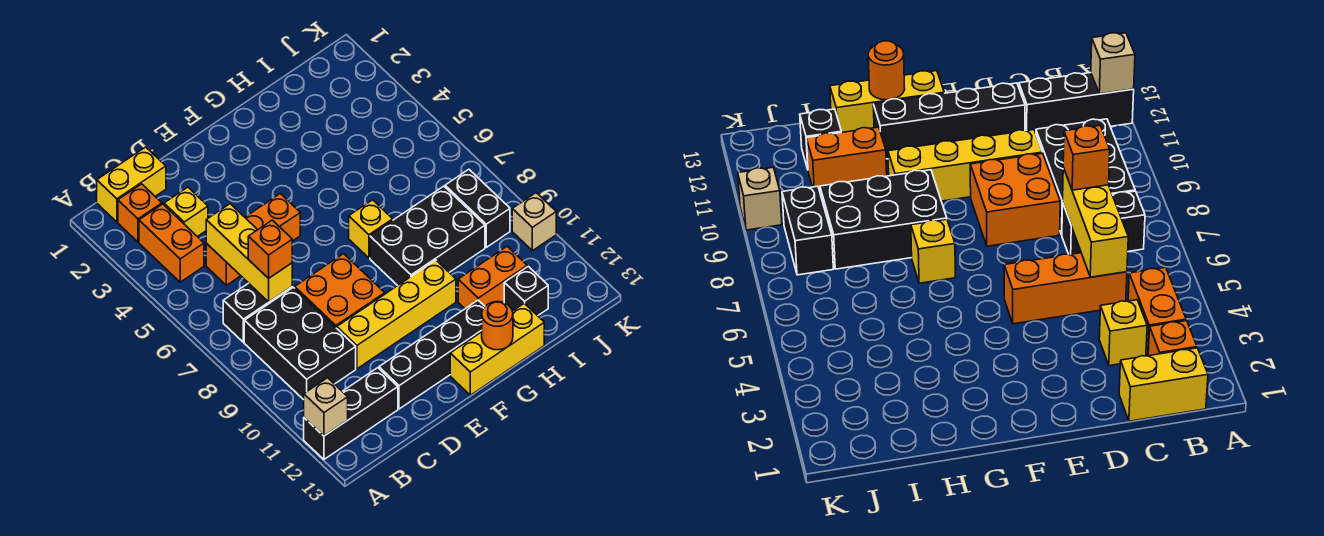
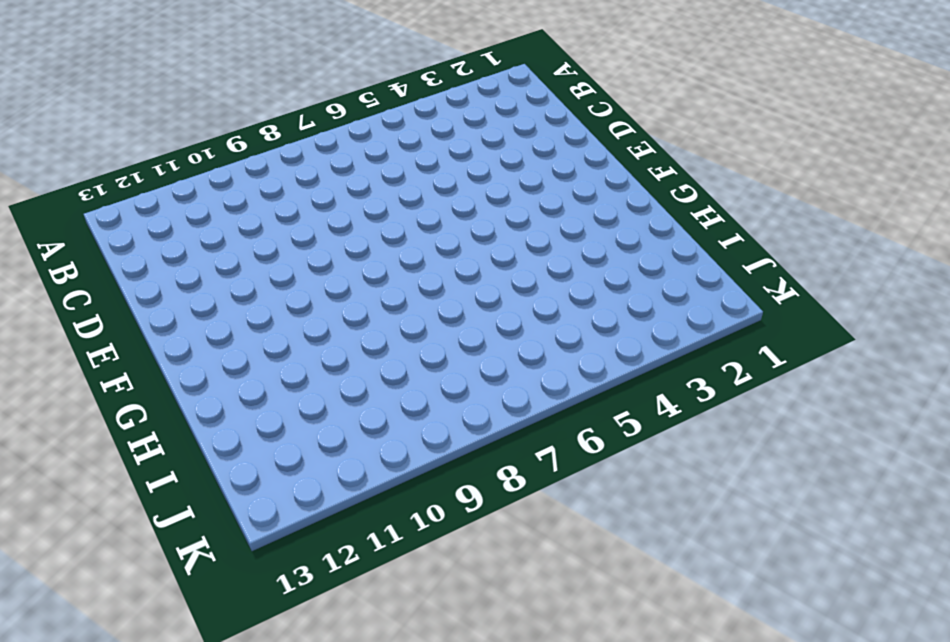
none -> black brick A12:C12 level 1
none -> yellow brick B1:C1 level 1
none -> orange brick B2 level 1

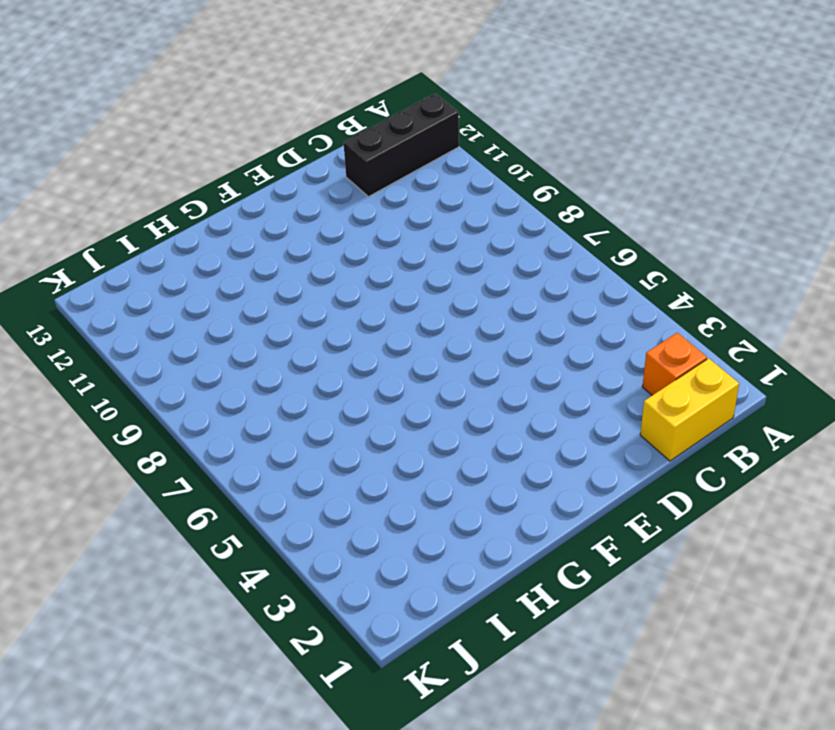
none -> orange brick B3:B4 level 1
none -> black brick B7:C7 level 1
none -> black brick B8:C10 level 1

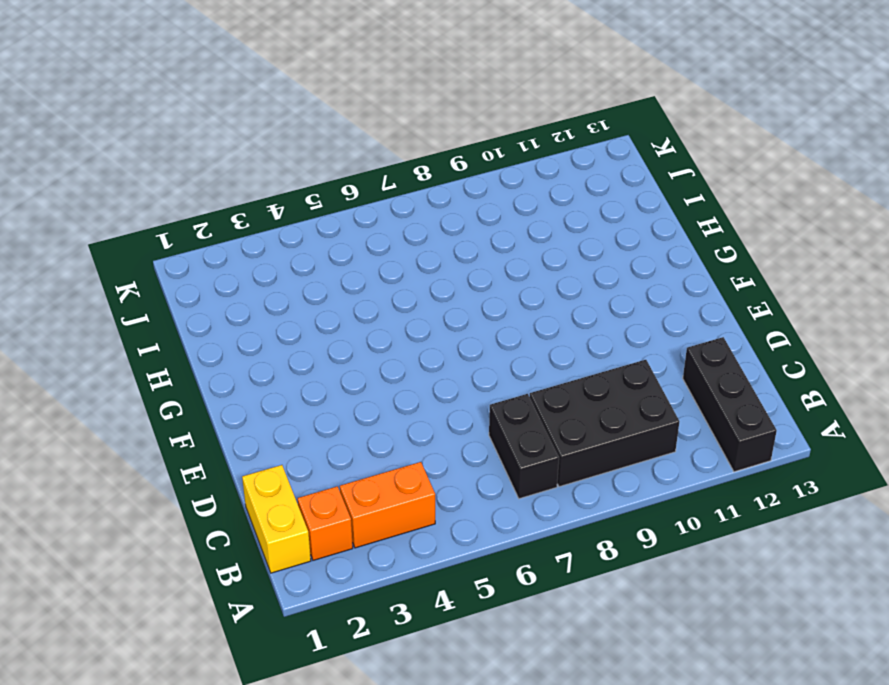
none -> yellow brick C3 level 1
none -> orange brick C5:E5 level 1
none -> orange brick D8:E9 level 1

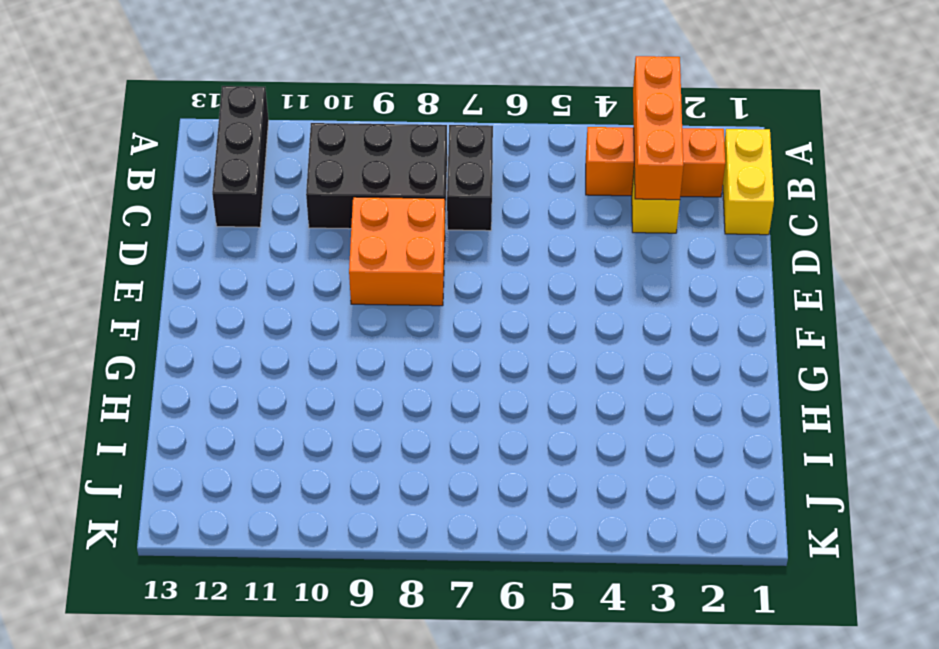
orange brick A3:C3 level 2 -> orange brick C5:E5 level 1
none -> yellow brick D10:G10 level 1
none -> black brick D12:G12 level 1
none -> yellow brick F13:H13 level 1

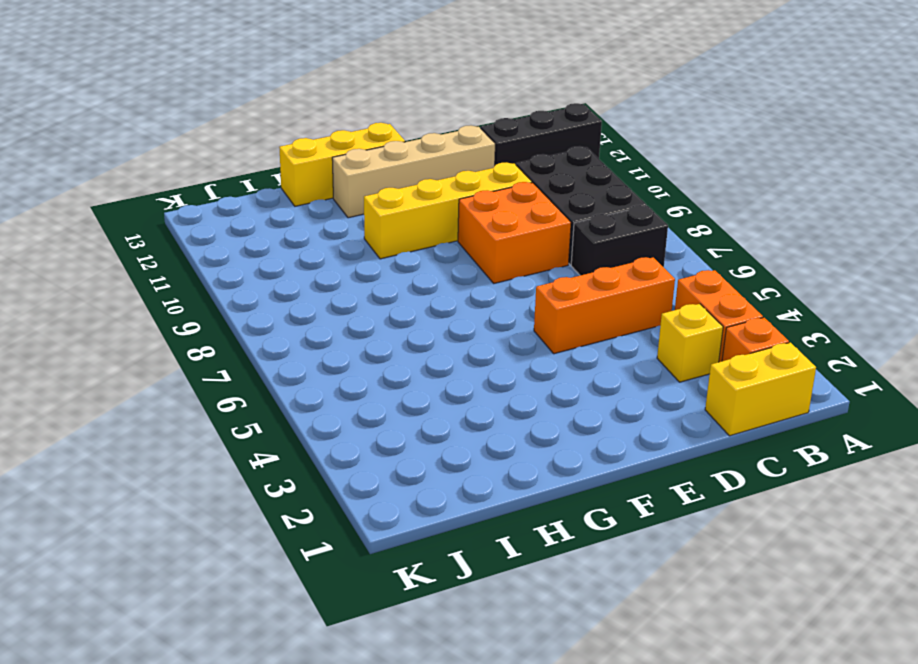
tan brick D12:G12 level 1 -> black brick D12:G12 level 1
none -> yellow brick G7 level 1
none -> black brick G8:I9 level 1
none -> orange brick H11:I11 level 1

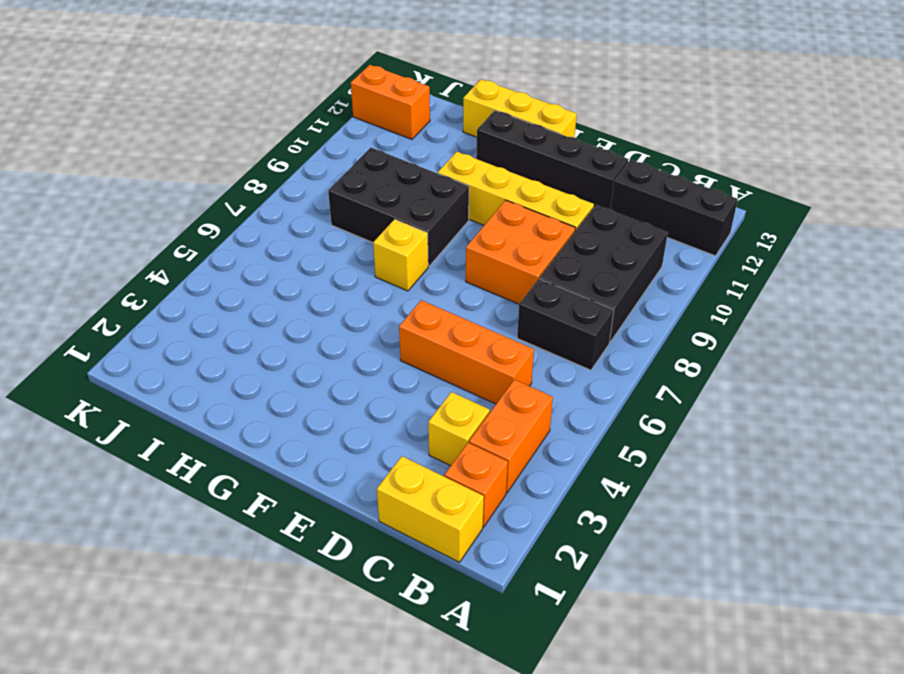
orange brick J12:K12 level 1 -> orange brick H11:I11 level 1
none -> black brick I12 level 1
none -> black brick J8:J9 level 1
none -> tan brick K10 level 1

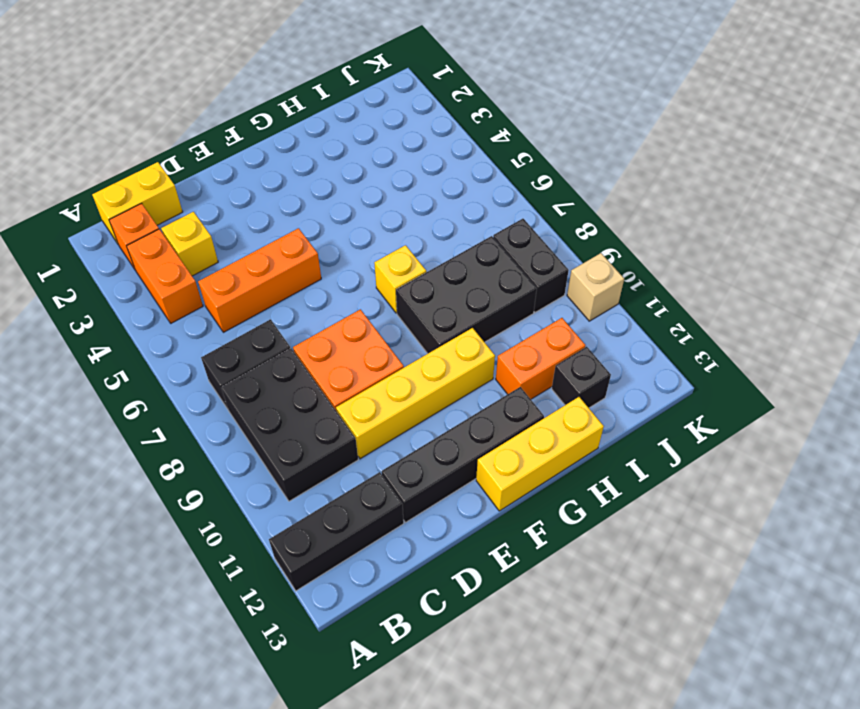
none -> tan brick A12 level 2
none -> yellow brick C5:C7 level 2
none -> orange round brick G13 level 2

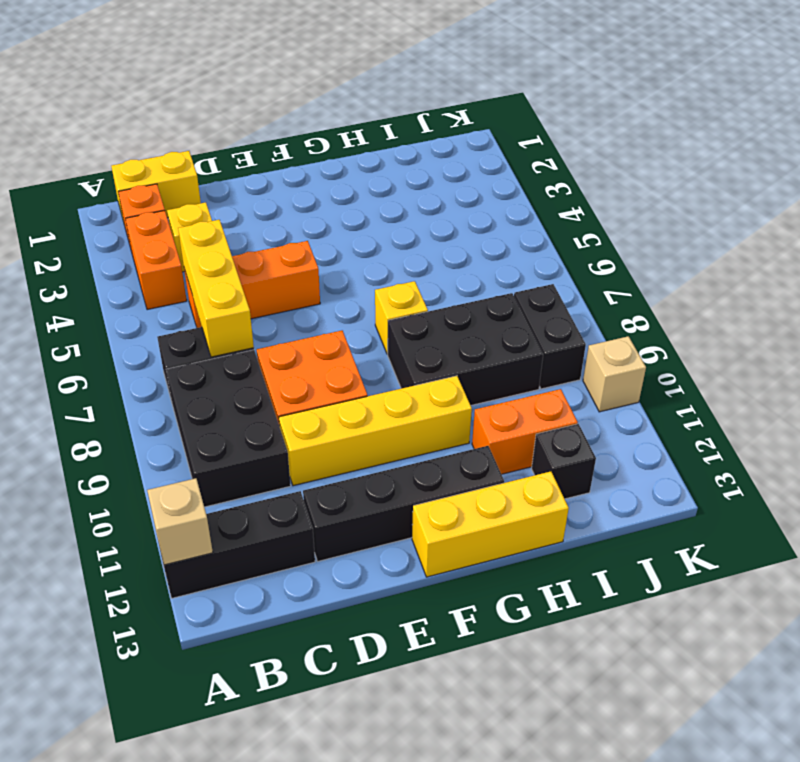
none -> orange round brick G13 level 2
none -> orange brick C7 level 3

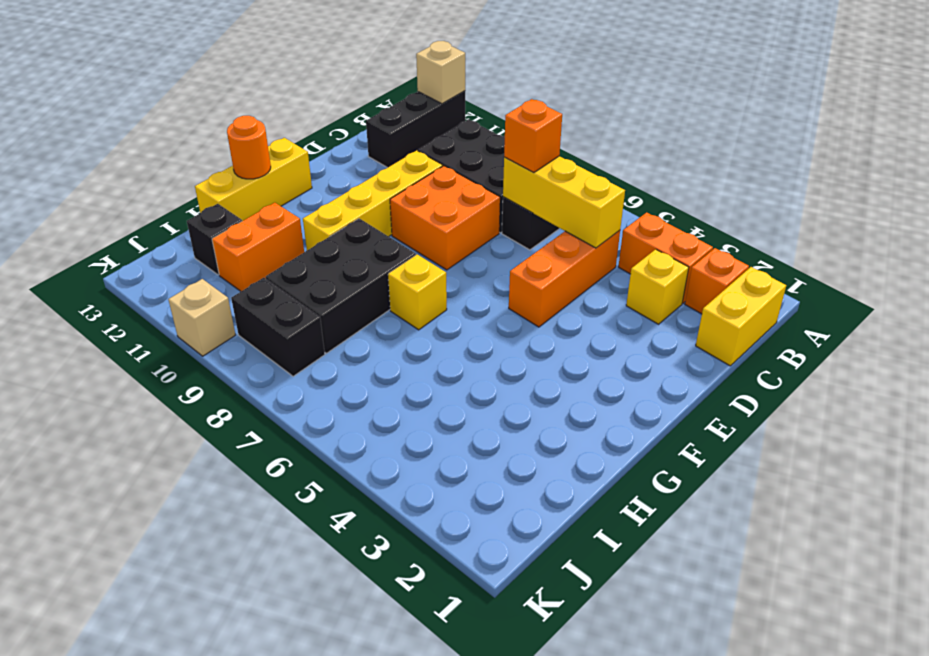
none -> black brick D12:G12 level 1

